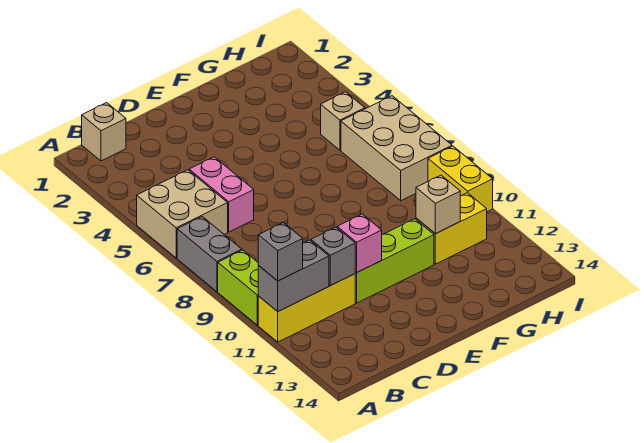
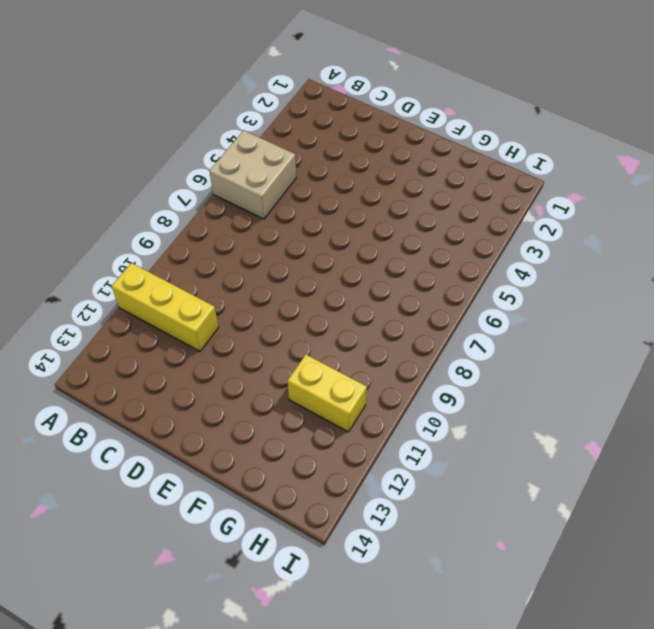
none -> grey brick A7:A8 level 1
none -> lime brick A9:A10 level 1
none -> tan brick B1 level 1

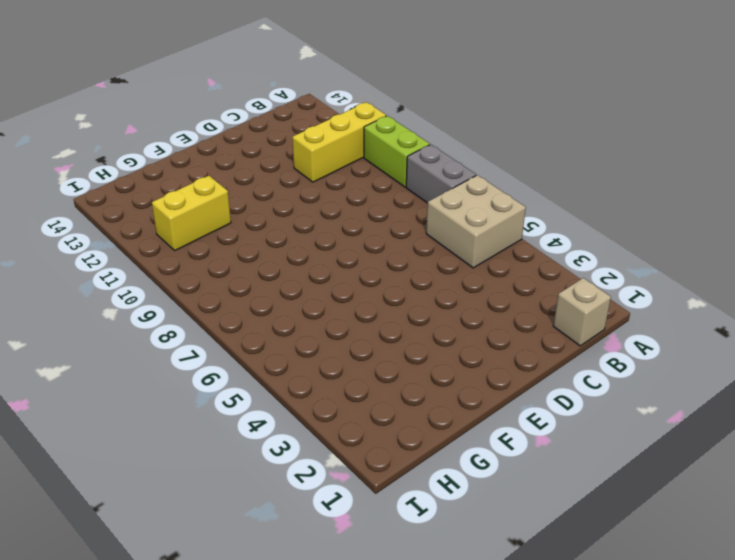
none -> pink brick C5:C6 level 1
none -> lime brick D11:F11 level 1
none -> tan brick H5 level 1

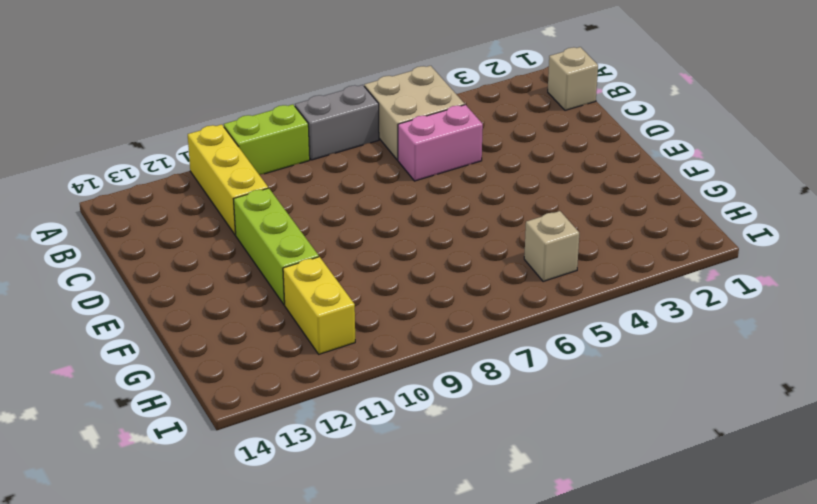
none -> tan brick H6:I8 level 1
none -> yellow brick I9:I10 level 1
none -> grey brick A11:B11 level 2

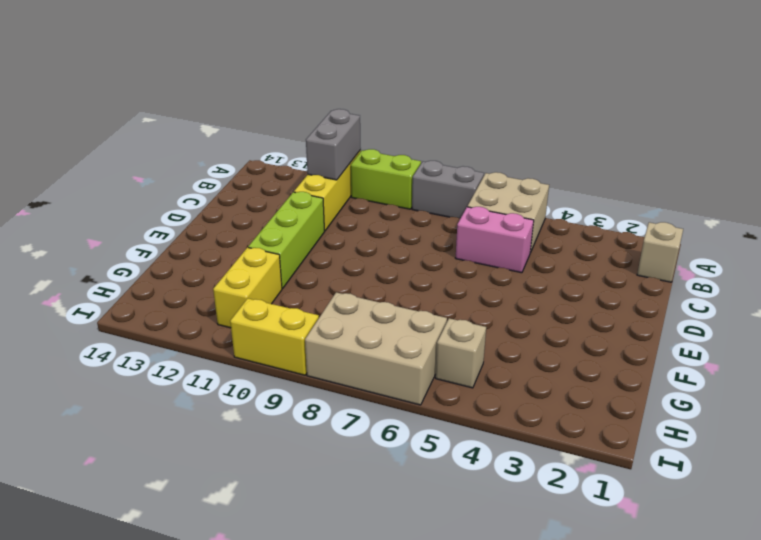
none -> grey brick C11 level 2
none -> pink brick D11 level 2
none -> tan brick G11 level 2

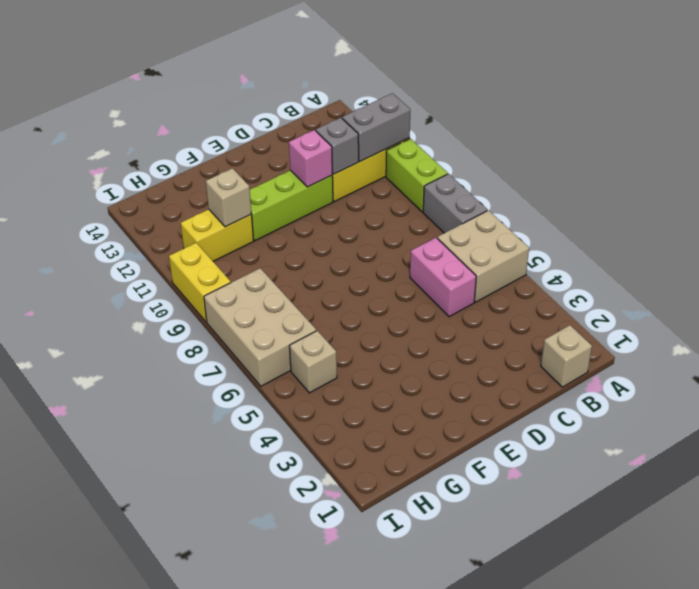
none -> grey brick A11 level 3

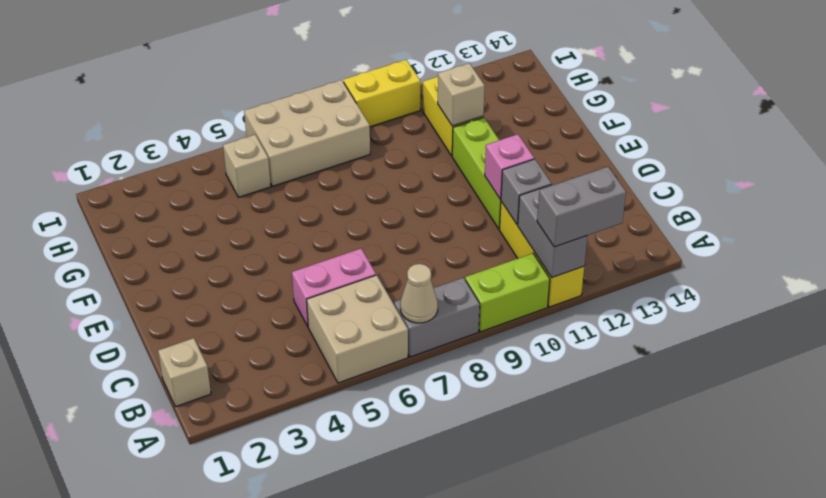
tan cone A7 level 2 -> none
grey brick A11:A12 level 3 -> grey brick A11 level 3

